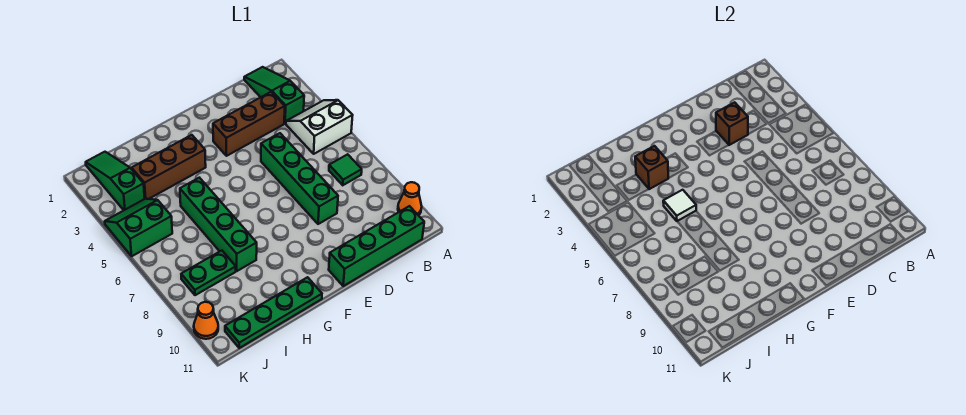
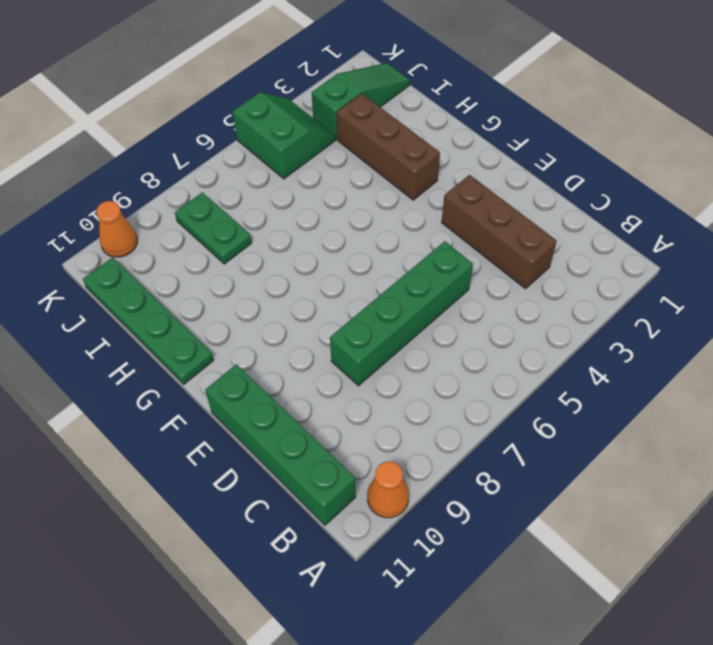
none -> white slope A4:B5 level 1 top 5
none -> green slope B1:B3 level 1 top 3
none -> green tile B7 level 1

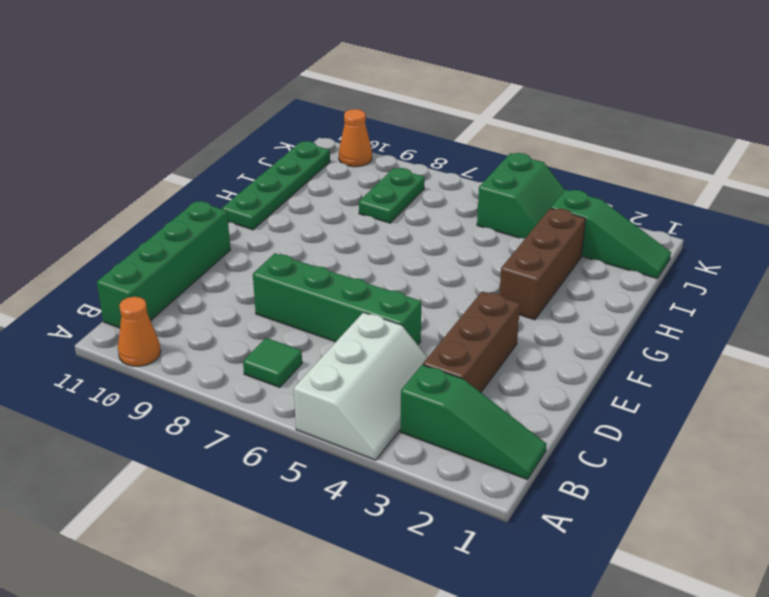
white slope A4:C5 level 1 top 5 -> white slope A4:B5 level 1 top 5
none -> green brick H5:H8 level 1
none -> brown brick D3 level 2
none -> brown brick H3 level 2

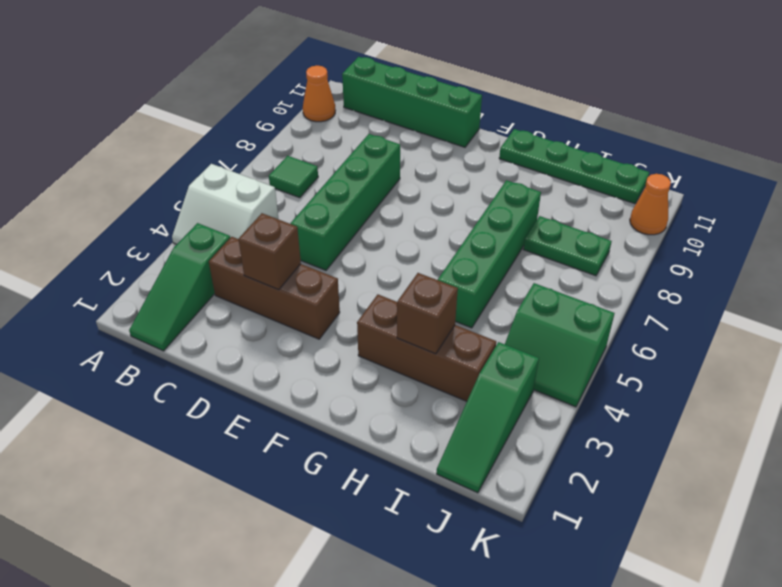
none -> white tile H5 level 2

